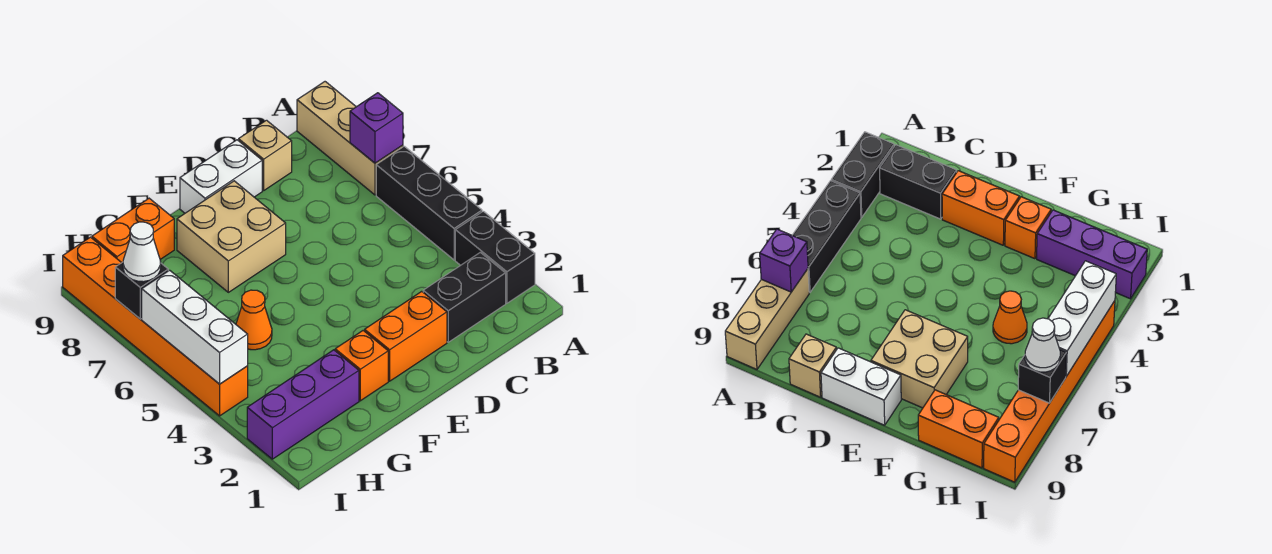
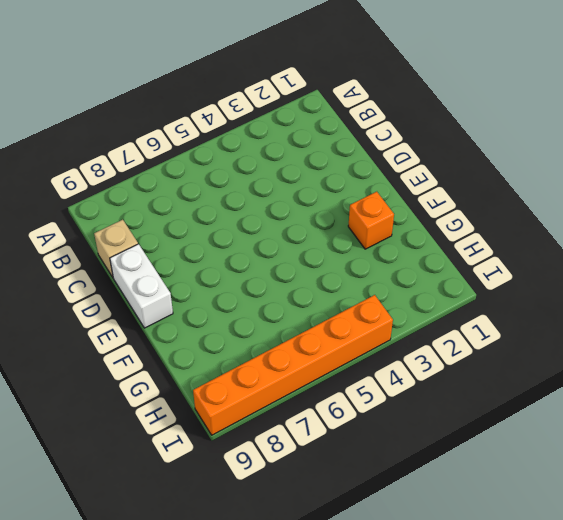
none -> black brick A2:A3 level 1
none -> black brick A4:A6 level 1
none -> tan brick A7:A9 level 1

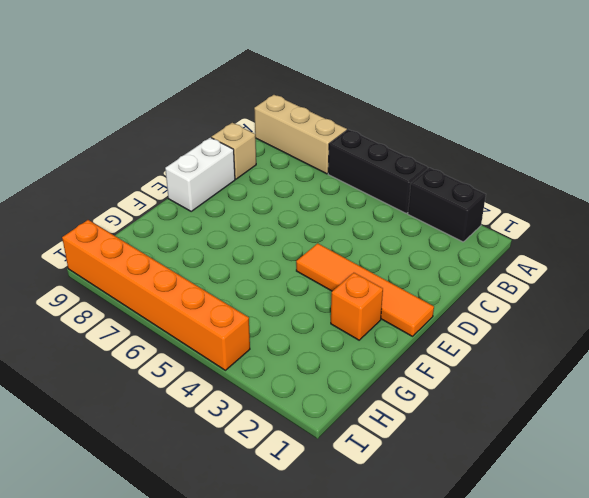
orange tile E1:E4 level 1 -> orange brick D2:E2 level 1
none -> black brick B2:C2 level 1
none -> tan brick E7:F8 level 1
none -> purple brick G2:I2 level 1

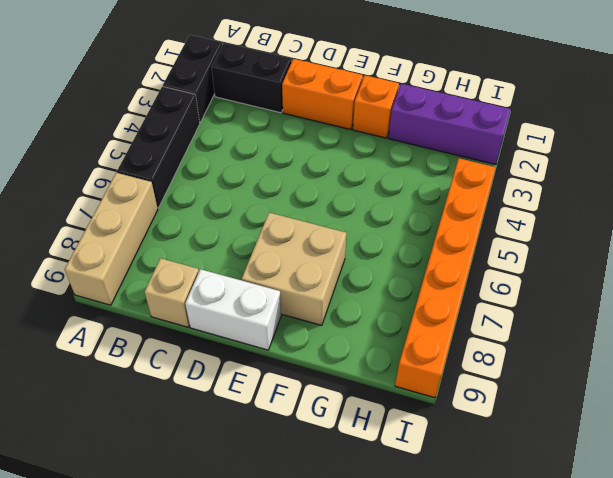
none -> orange cone G5 level 1
none -> orange brick G9:H9 level 1
none -> purple brick A7 level 2

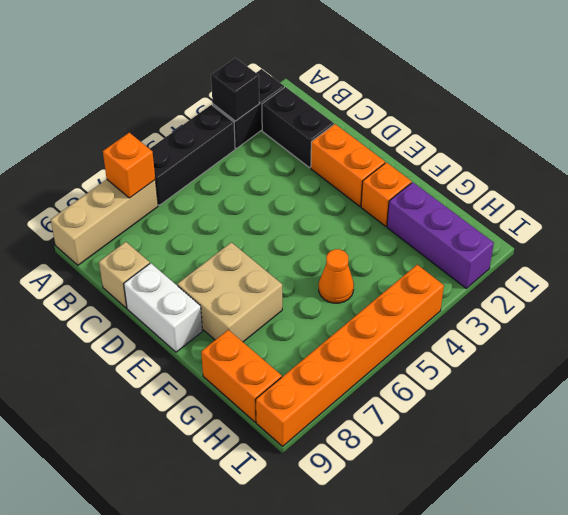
black brick A3 level 2 -> black brick I7 level 2
orange brick A7 level 2 -> purple brick A7 level 2
none -> white brick I4:I6 level 2
none -> white cone I7 level 3

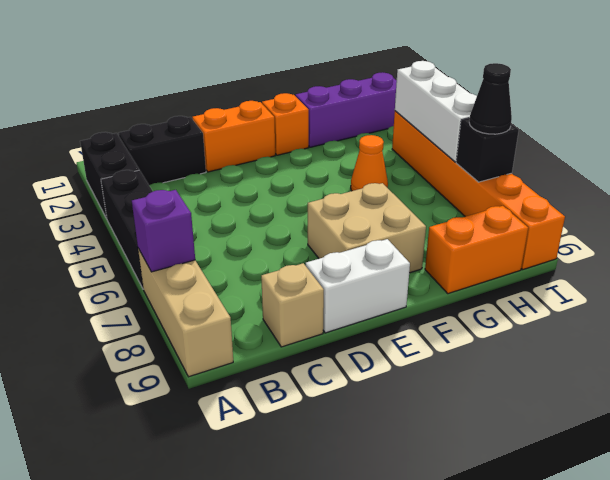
black cone I7 level 3 -> white cone I7 level 3

